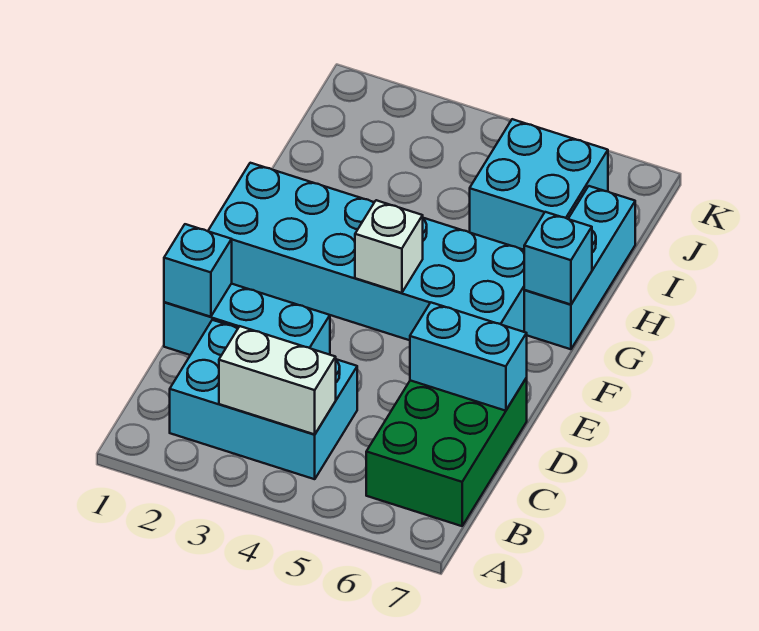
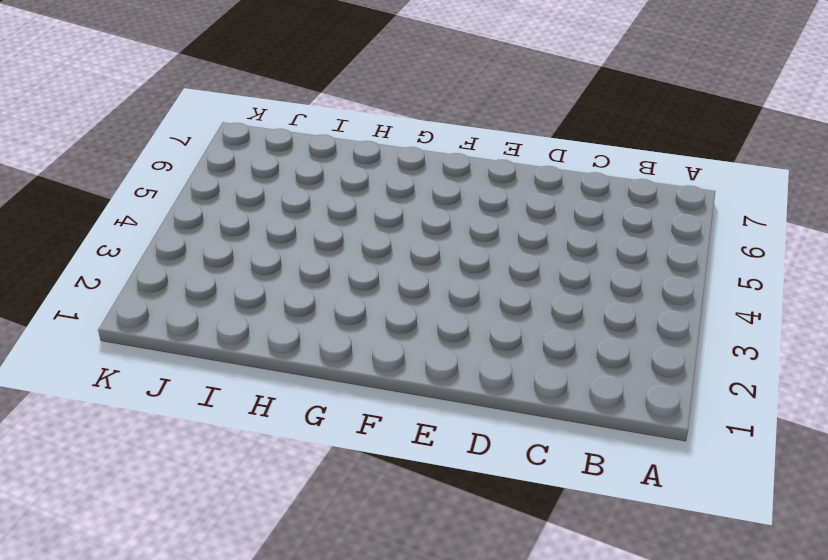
none -> cyan brick B2:C4 level 1
none -> green brick B6:D7 level 1

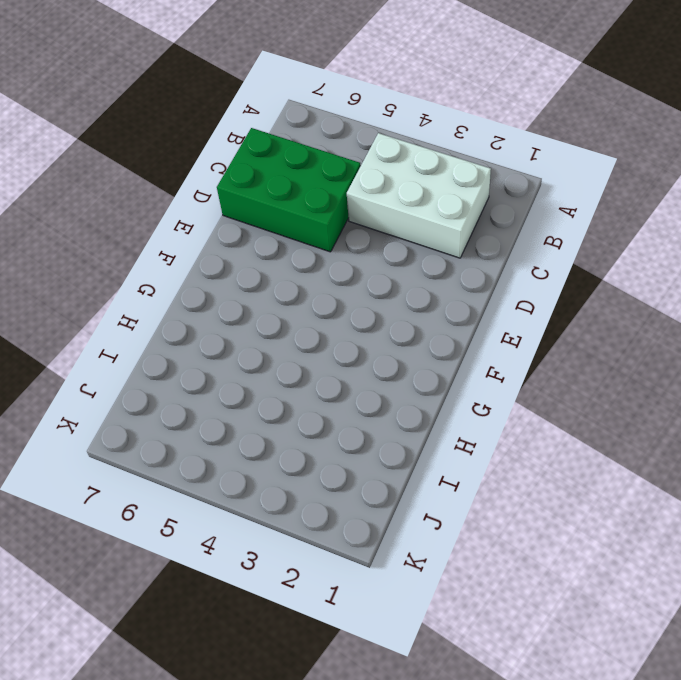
white brick B2:C4 level 1 -> cyan brick B2:C4 level 1
green brick C5:D7 level 1 -> green brick B6:D7 level 1
none -> cyan brick D1:D3 level 1
none -> cyan brick F1:G6 level 1

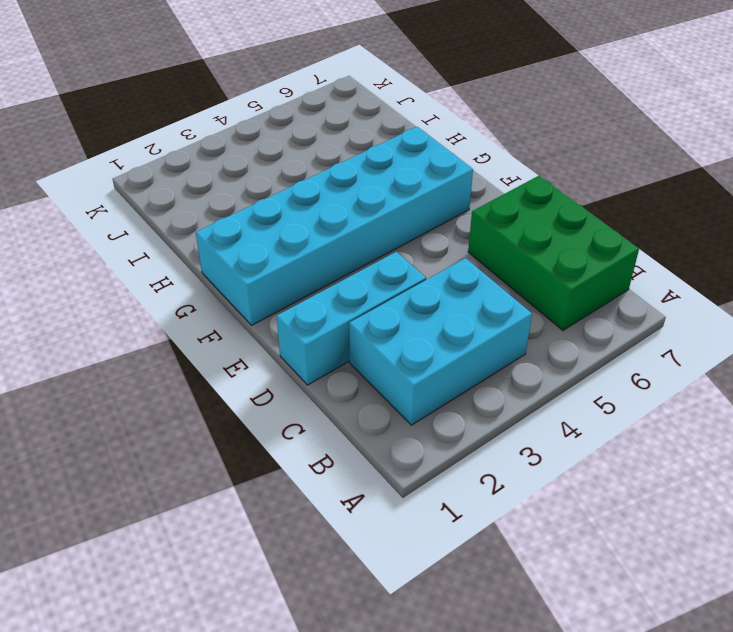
none -> cyan brick G7:I7 level 1
none -> cyan brick I5:J6 level 1

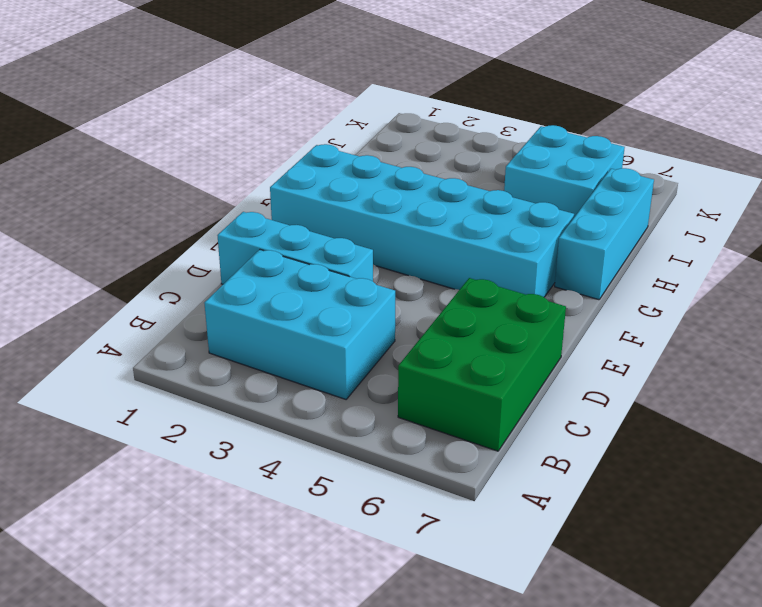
none -> white brick B3:B4 level 2
none -> cyan brick D1 level 2

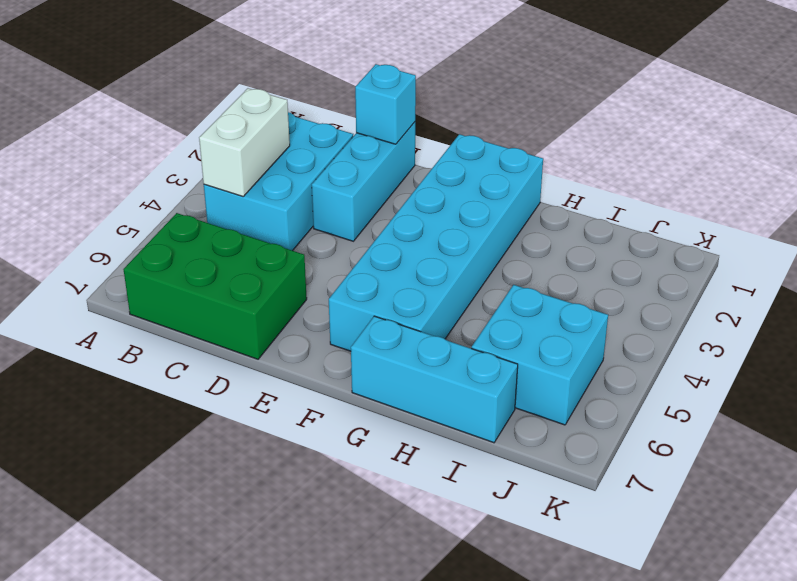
none -> cyan brick D6:D7 level 2
none -> white brick F4 level 2

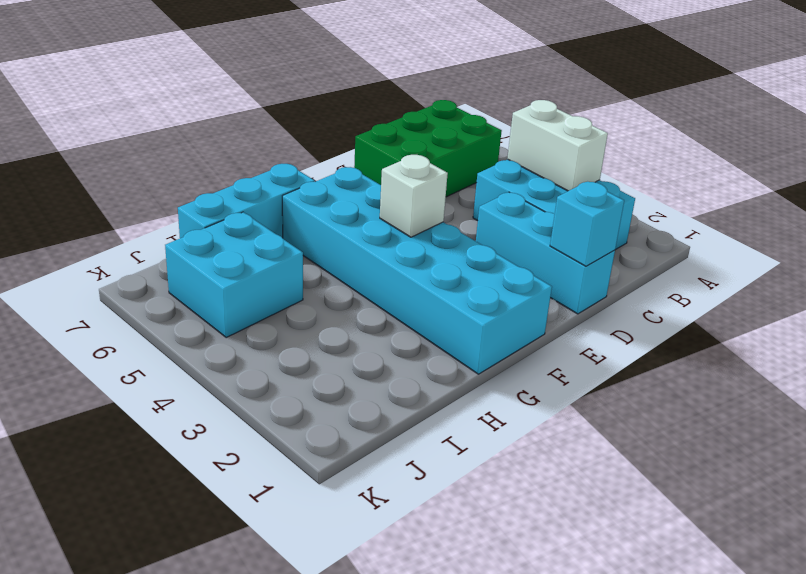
none -> cyan brick D6:D7 level 2
none -> cyan brick G7 level 2

